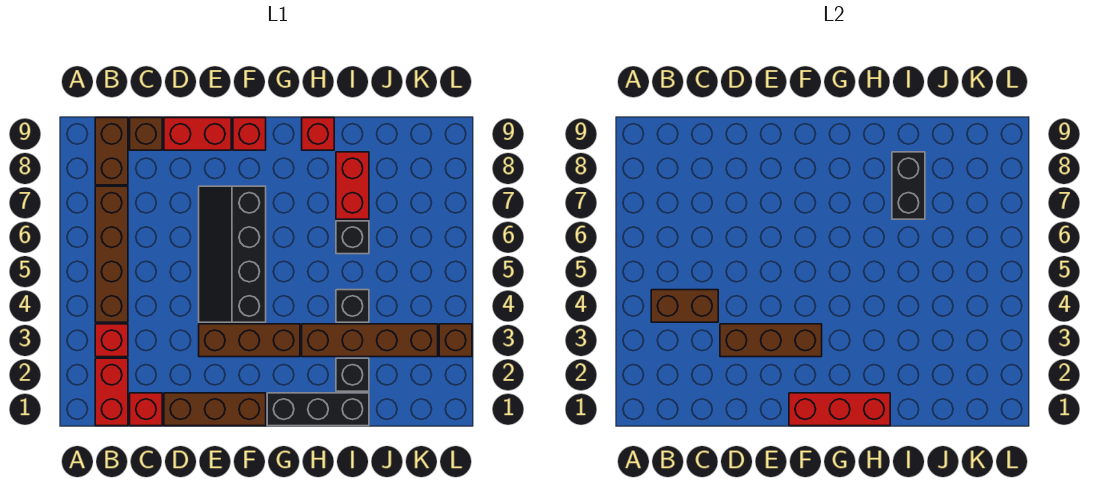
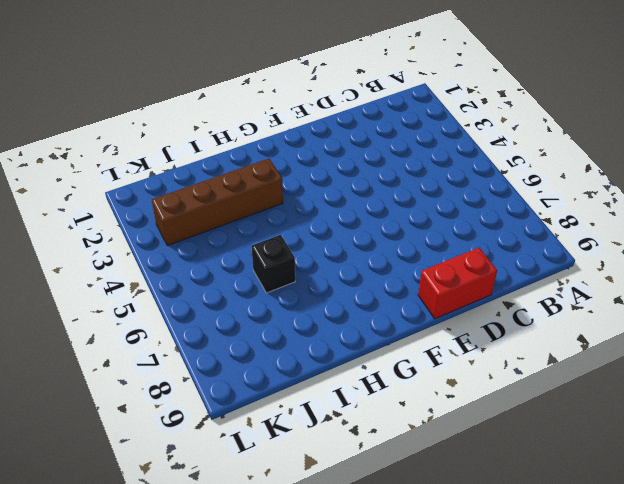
none -> red brick B1:B2 level 1
none -> red brick B3 level 1
none -> brown brick B4:B7 level 1

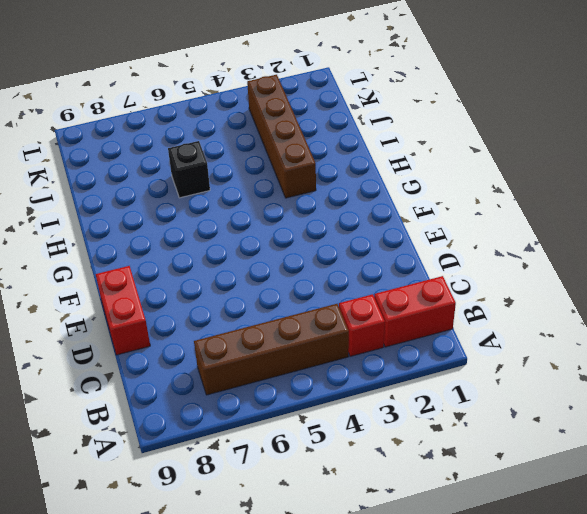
none -> brown brick B8:B9 level 1
none -> red brick C1 level 1
none -> brown brick C9 level 1

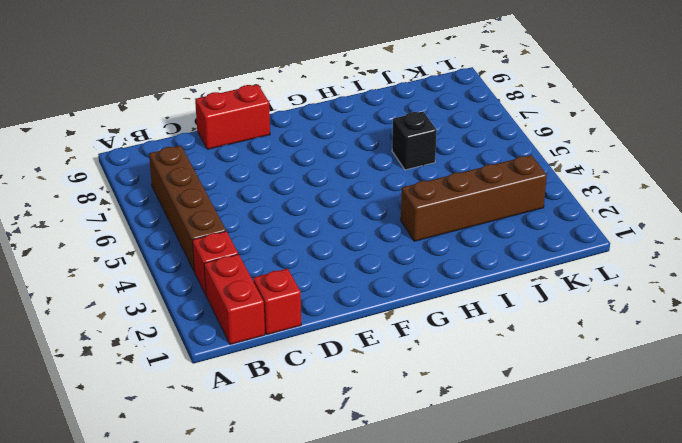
none -> brown brick B8:B9 level 1
none -> brown brick C9 level 1
none -> brown brick D1:F1 level 1

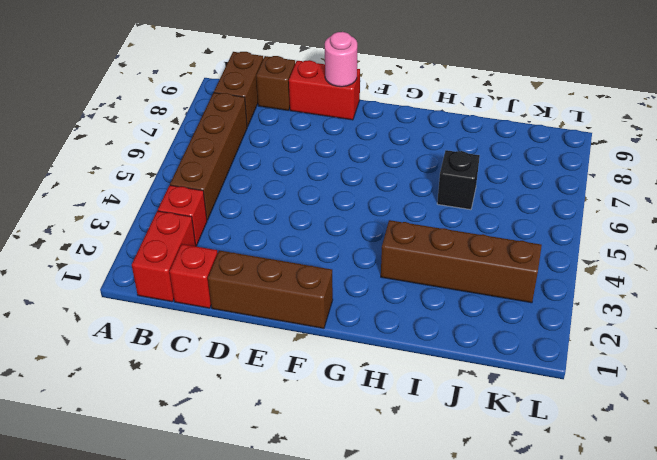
pink round brick E9 level 2 -> none
none -> brown brick E3:G3 level 1
none -> black slope E4:F7 level 1 top F
none -> red brick F9 level 1

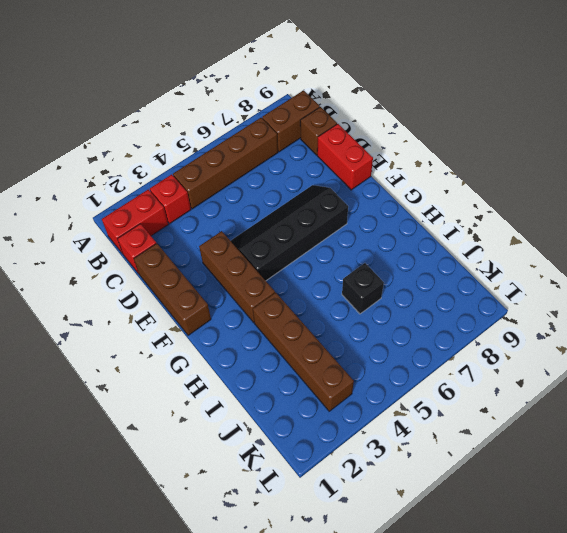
none -> red brick F9 level 1
none -> black brick G1:I1 level 1
none -> red brick H9 level 1

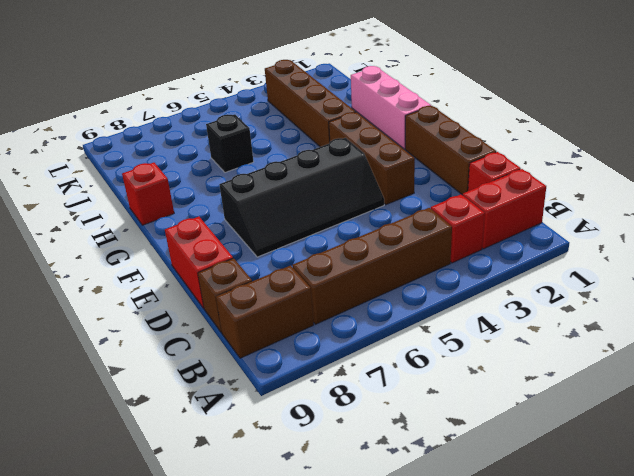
pink brick G1:I1 level 1 -> black brick G1:I1 level 1
none -> red brick F9 level 1
none -> black brick I2 level 1
none -> black brick I4 level 1

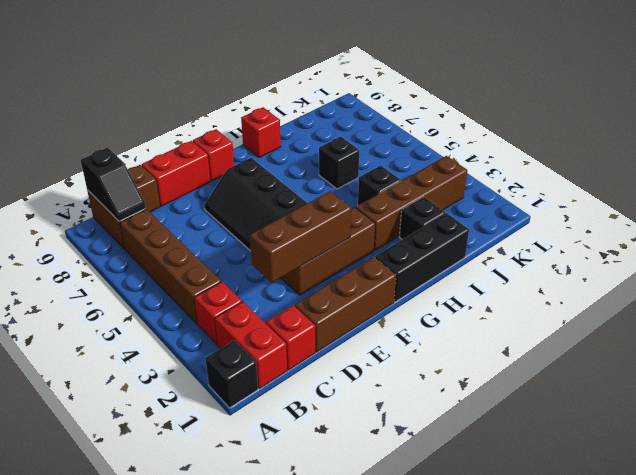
black brick A1 level 1 -> none
black slope B8:B9 level 2 top 9 -> none
none -> red brick I7:I8 level 1
none -> brown brick L3 level 1
none -> brown brick B4:C4 level 2

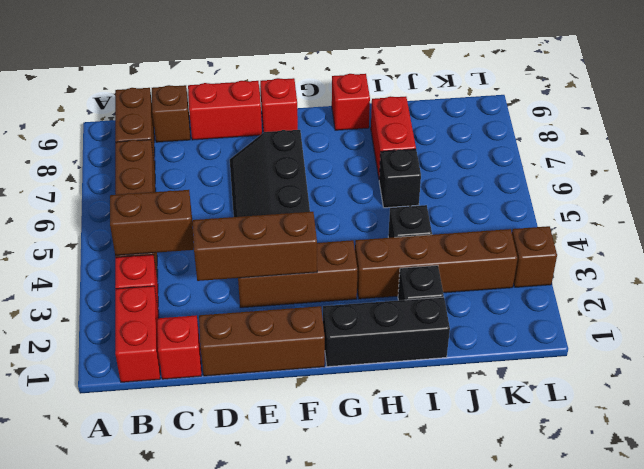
none -> red brick F1:H1 level 2
none -> black brick I7:I8 level 2

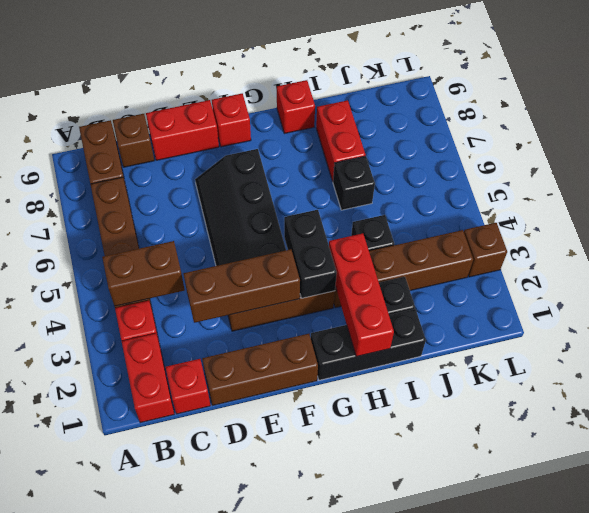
black brick G3:G4 level 2 -> black brick I7:I8 level 2
red brick H1:H3 level 2 -> red brick F1:H1 level 2

